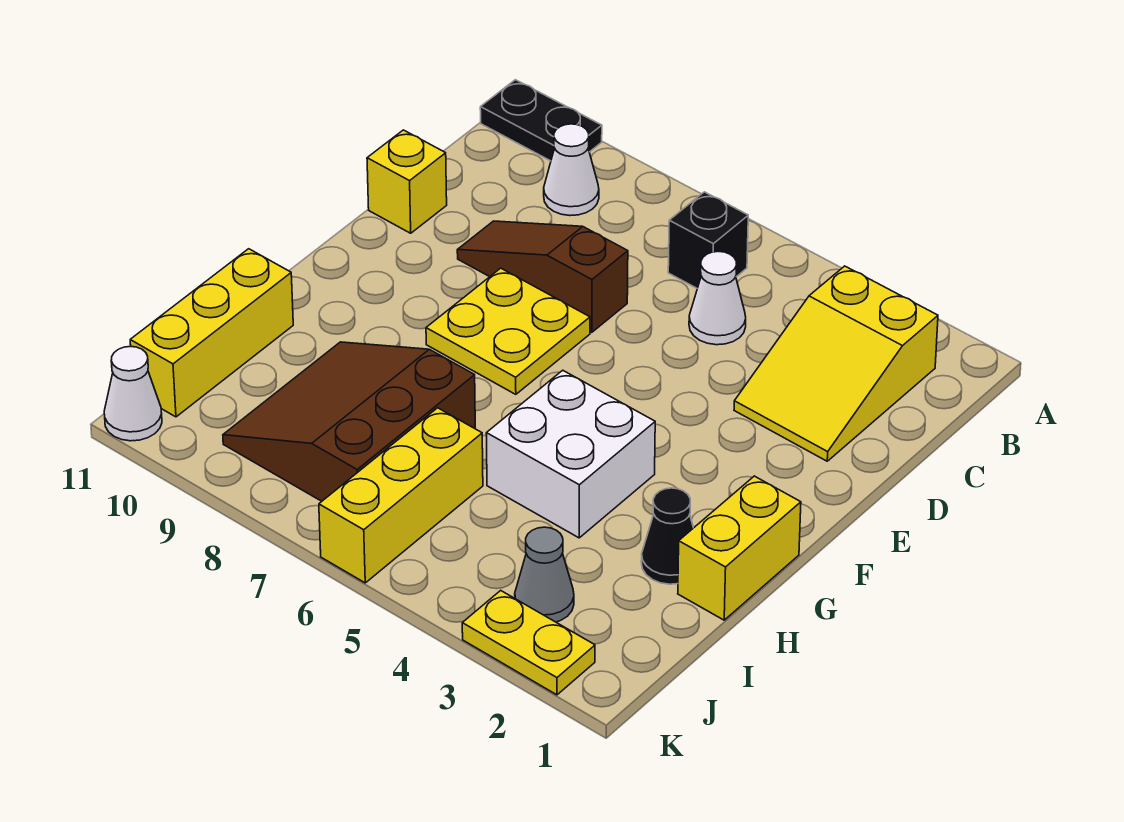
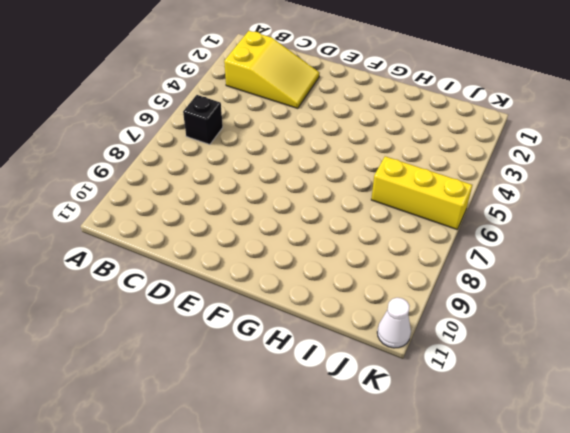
none -> black plate A10:A11 level 1
none -> white cone B9 level 1
none -> white cone C5 level 1

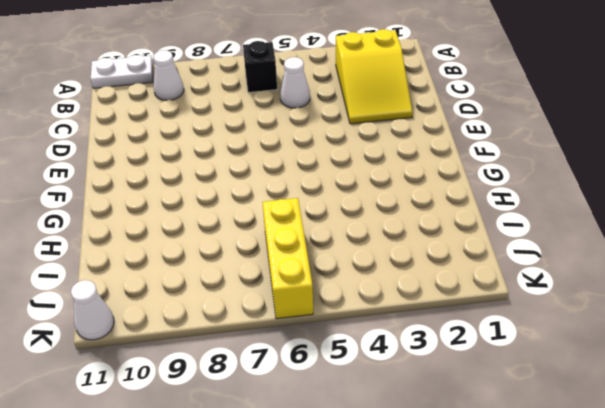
white plate A10:A11 level 1 -> black plate A10:A11 level 1
none -> brown slope D7:D9 level 1 top 7
none -> yellow brick D11 level 1
none -> yellow plate E7:F8 level 1

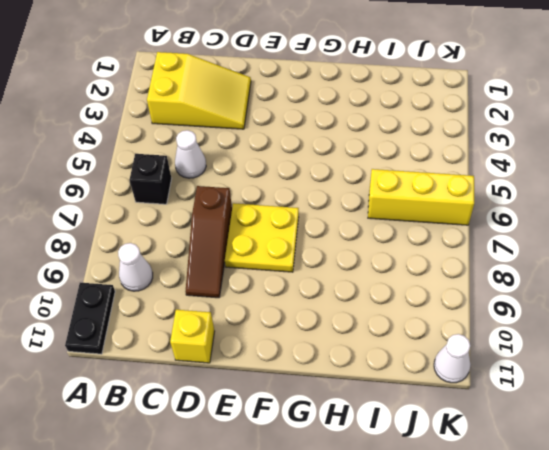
none -> yellow brick G1:H1 level 1
none -> white brick G4:H5 level 1
none -> black cone H2 level 1

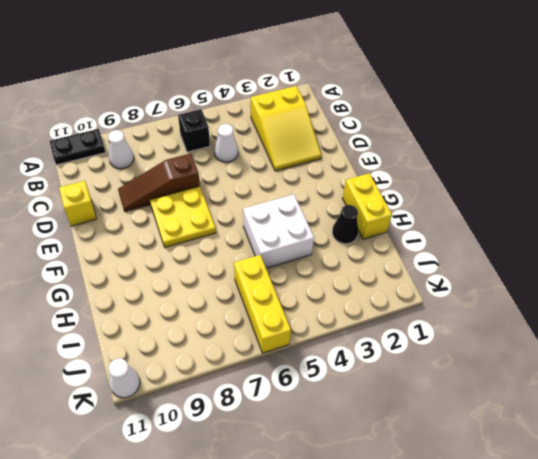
none -> brown slope H7:J9 level 1 top 7
none -> yellow brick H11:J11 level 1
none -> grey cone J3 level 1

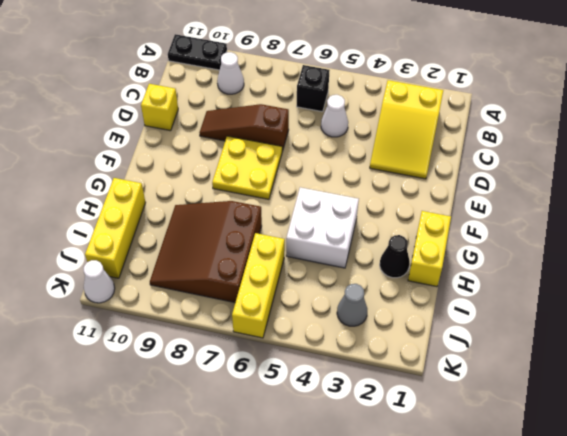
none -> yellow plate K2:K3 level 1

